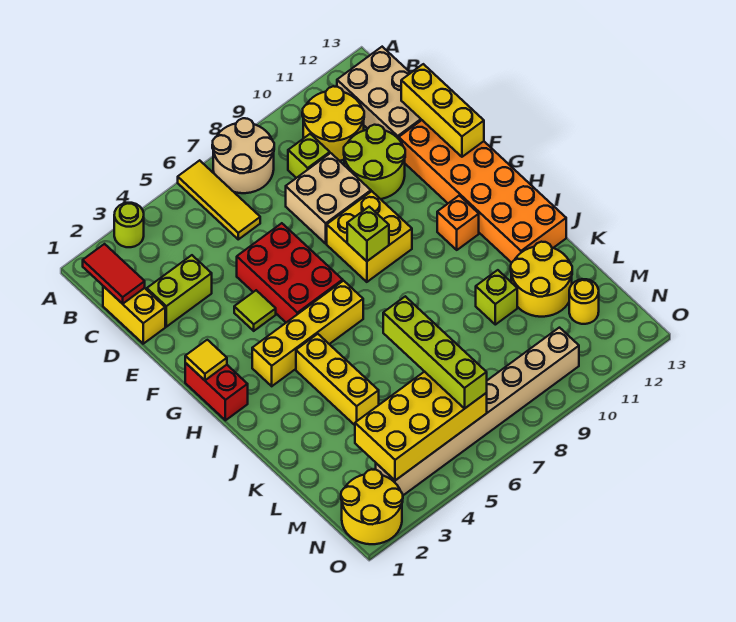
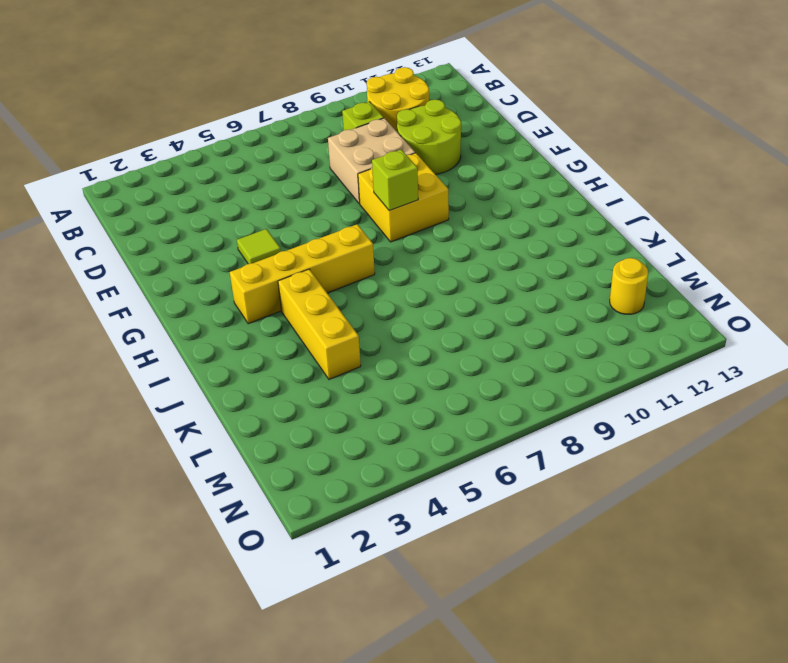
none -> lime round brick A3 level 1
none -> yellow tile A6:C6 level 1
none -> tan round brick A7:B8 level 1

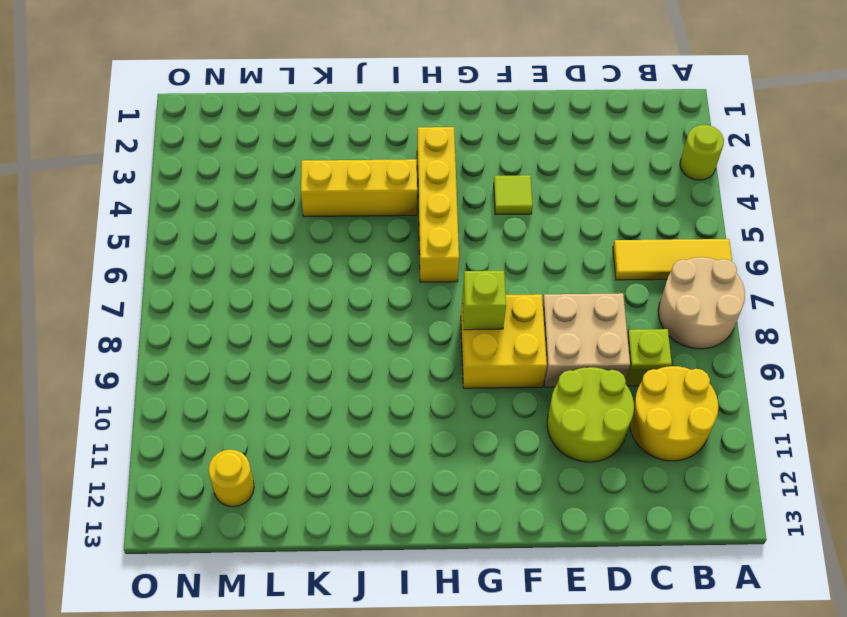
none -> tan brick B12:D13 level 1
none -> yellow brick C1:D1 level 1
none -> lime brick D2:D3 level 1

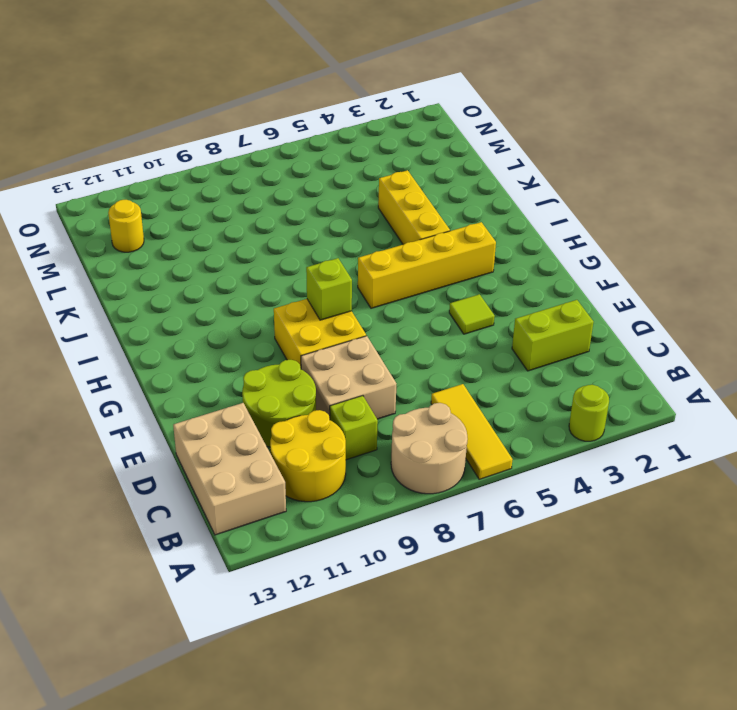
none -> yellow brick C1:D1 level 1
none -> red brick E5:G6 level 1
none -> orange brick E12:J13 level 1

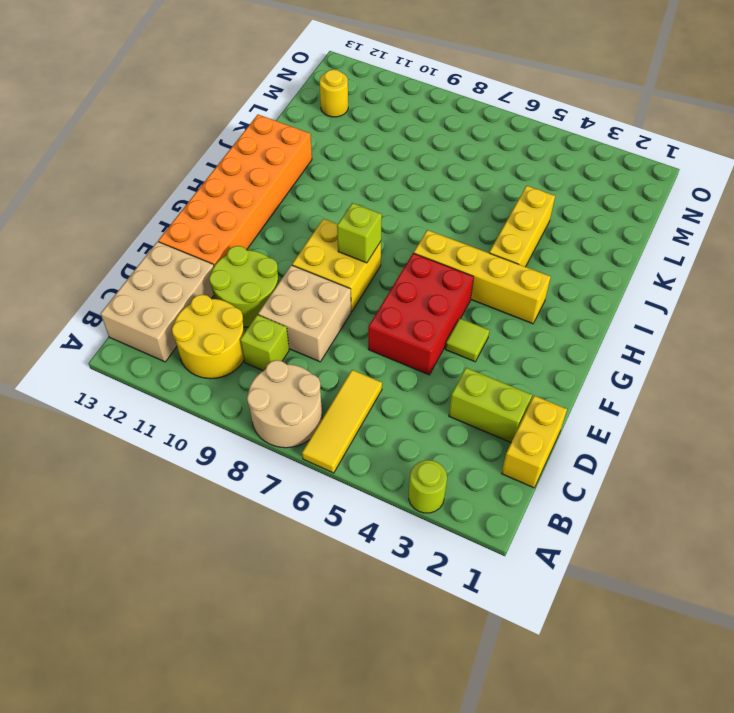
none -> red brick G1:H1 level 1
none -> orange brick H11 level 1
none -> lime brick K10 level 1

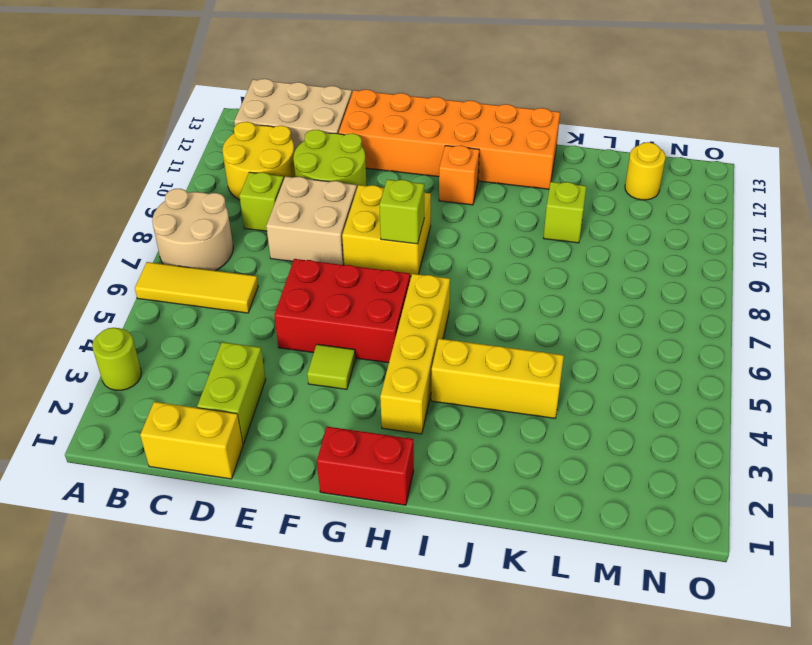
none -> yellow round brick K11:L12 level 1
none -> yellow round brick N1:O2 level 1
none -> tan brick N3:N10 level 1

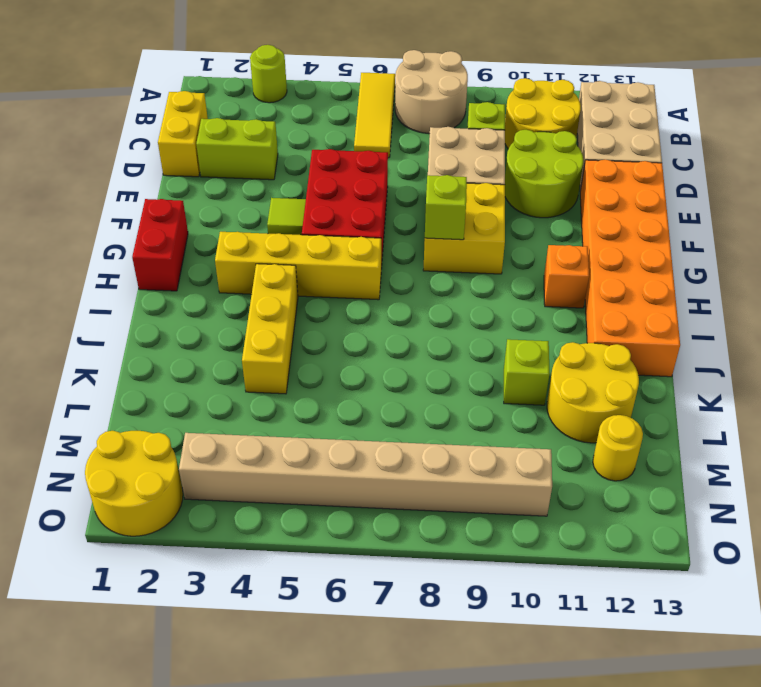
none -> red tile B1:C1 level 2
none -> yellow brick D13:F13 level 2
none -> yellow tile G1 level 2

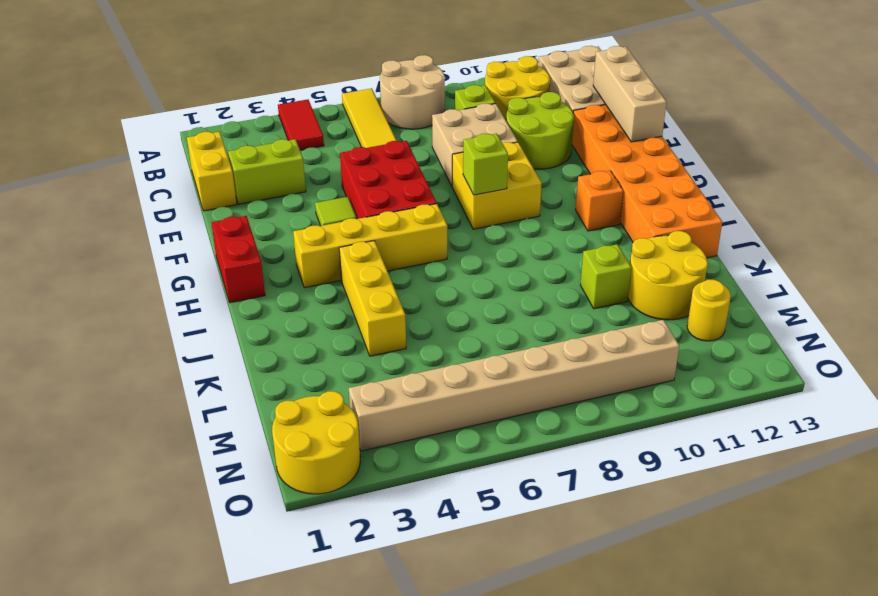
red tile A4:B4 level 1 -> red tile B1:C1 level 2
tan brick D13:F13 level 2 -> yellow brick D13:F13 level 2
none -> lime round brick A3 level 1
none -> yellow tile G1 level 2
none -> yellow brick M3:N6 level 2

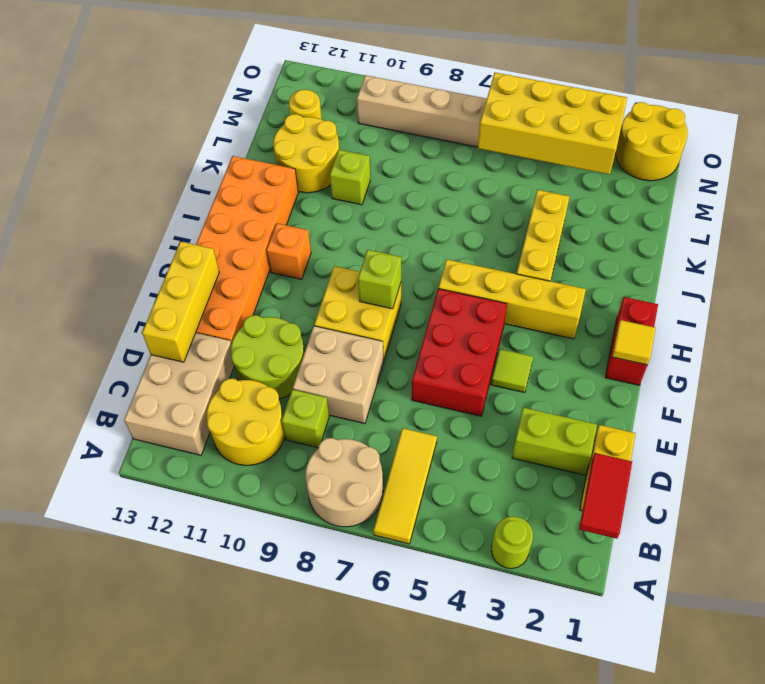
none -> lime brick K6:N6 level 3

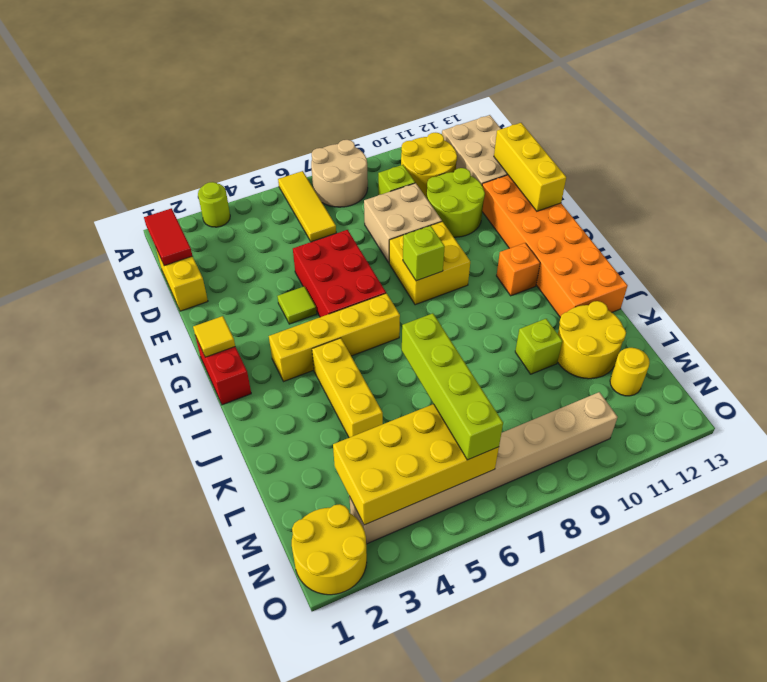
none -> lime brick D2:D3 level 1

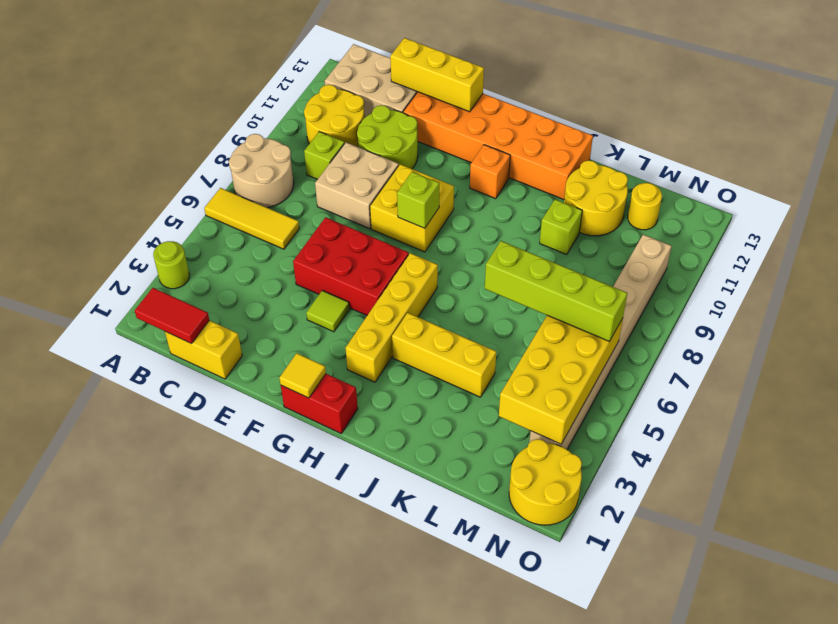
none -> lime brick D2:D3 level 1

